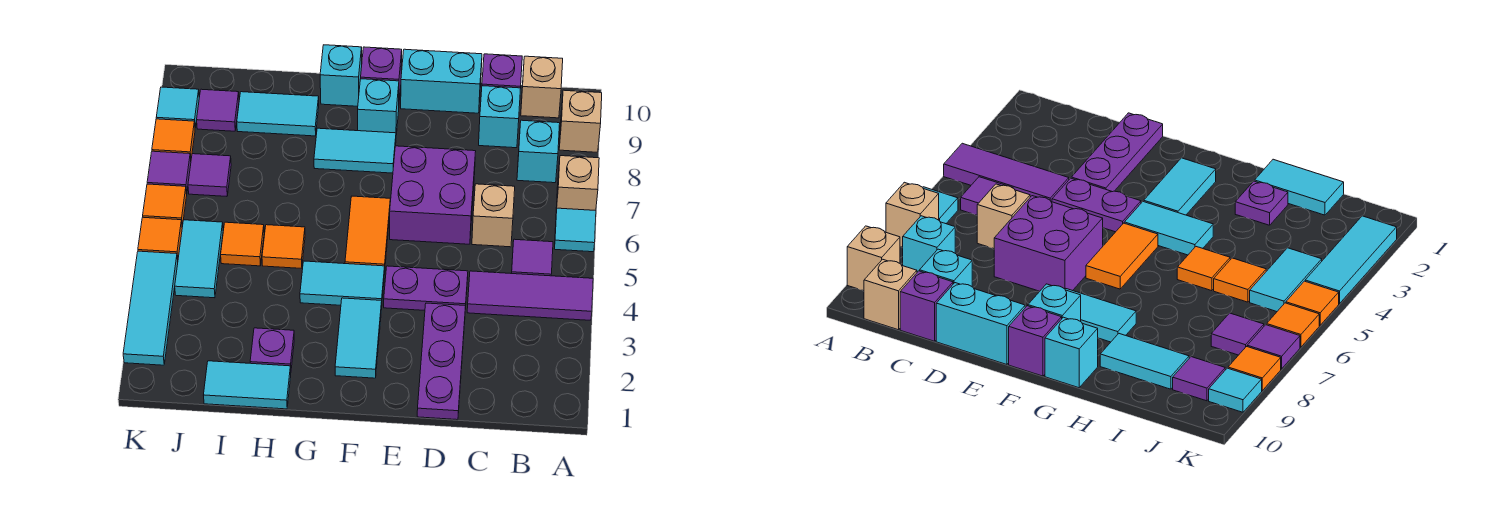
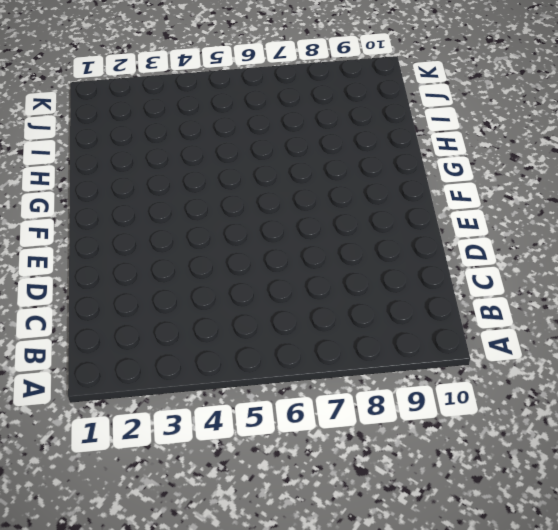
none -> purple tile A4:C4 level 1
none -> cyan tile A6 level 1
none -> tan brick A7 level 1
none -> tan brick A9 level 1

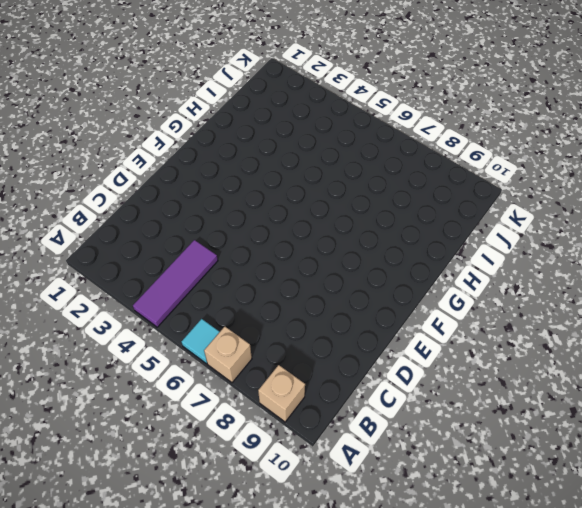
none -> purple tile B5 level 1
none -> cyan brick B8 level 1
none -> tan brick B10 level 1
none -> tan brick C6 level 1

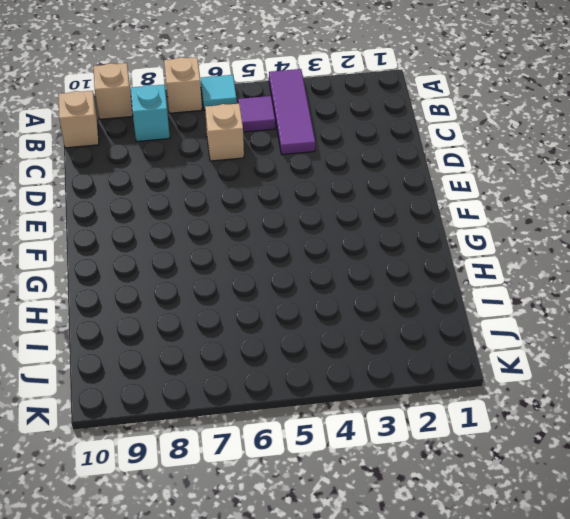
none -> cyan brick C9 level 1
none -> purple brick C10 level 1
none -> purple plate D1:D3 level 1
none -> purple plate D4:E4 level 1

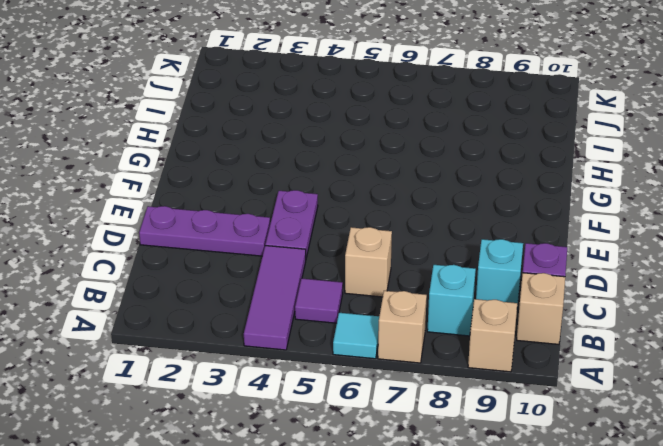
none -> purple brick D6:E7 level 1
none -> cyan brick D10:E10 level 1
none -> cyan tile F2:F3 level 1
none -> cyan tile F4:G4 level 1

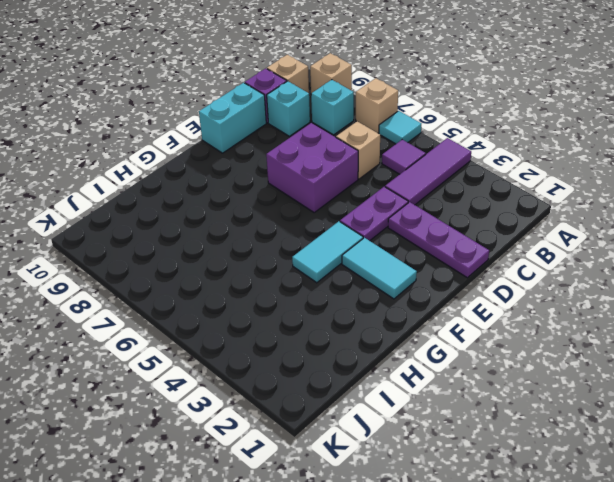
none -> orange tile F5:F6 level 1
none -> cyan tile F8:G8 level 1
none -> cyan brick F9 level 1
none -> purple brick F10 level 1

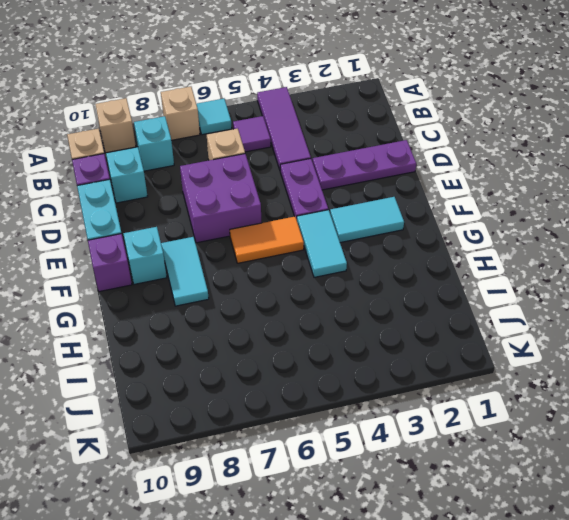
none -> cyan brick G10 level 1
none -> cyan tile H1:I1 level 1
none -> purple plate H2 level 1
none -> orange tile H5 level 1

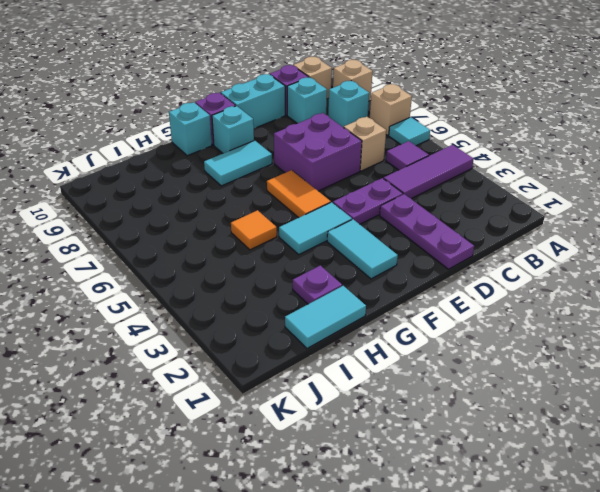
none -> cyan tile H9:I9 level 1
none -> orange tile I5 level 1
none -> cyan tile J4:J5 level 1
none -> purple tile J7 level 1

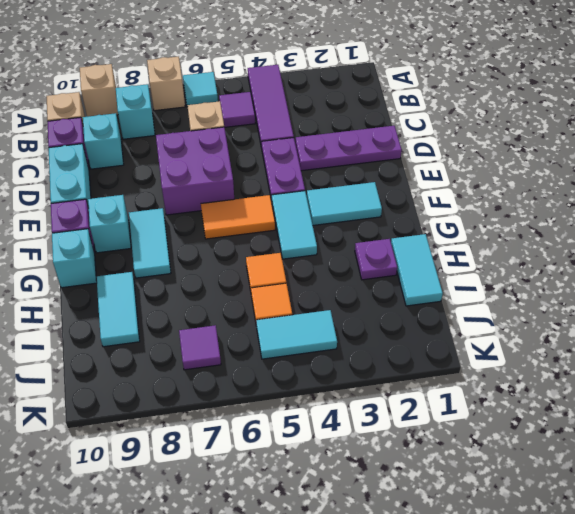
none -> purple tile J9 level 1
none -> cyan tile K2:K4 level 1
none -> orange tile K5 level 1
none -> orange tile K6 level 1

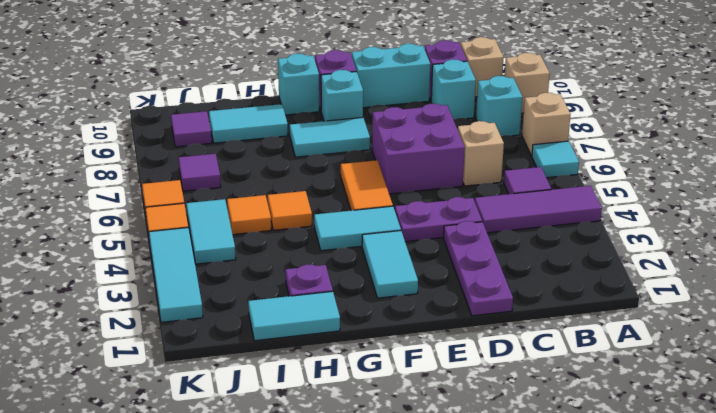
none -> purple tile K7 level 1
none -> orange tile K8 level 1
none -> cyan tile K9 level 1

